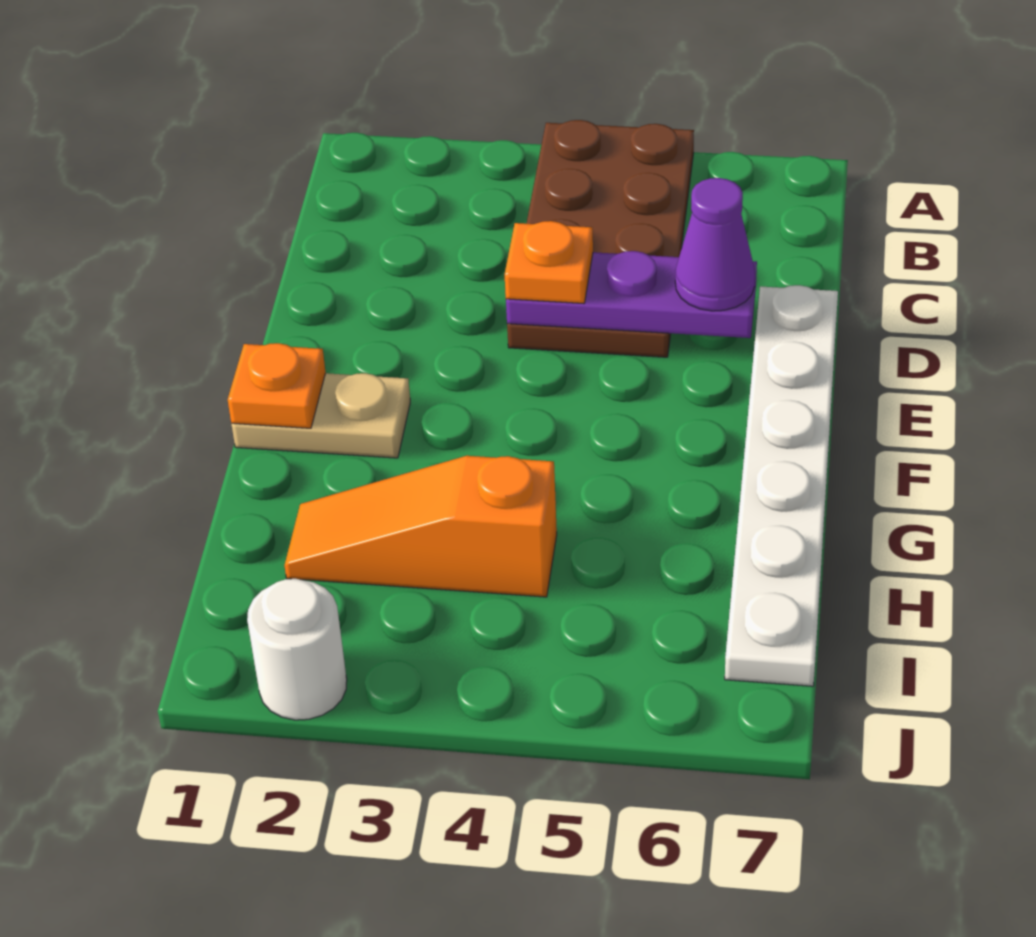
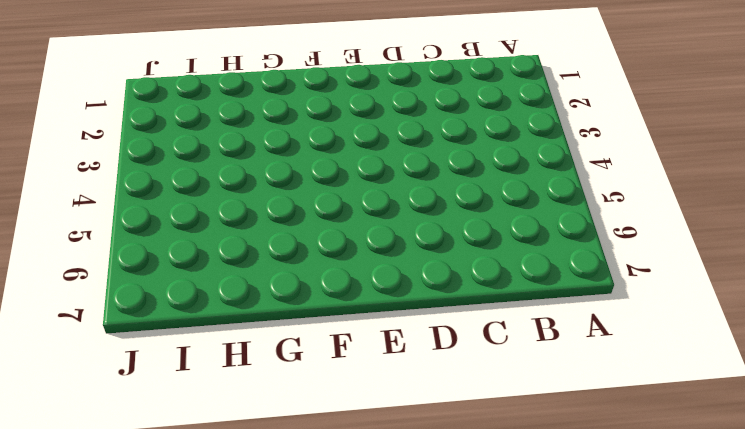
none -> brown plate A4:D5 level 1
none -> white plate D7:I7 level 1

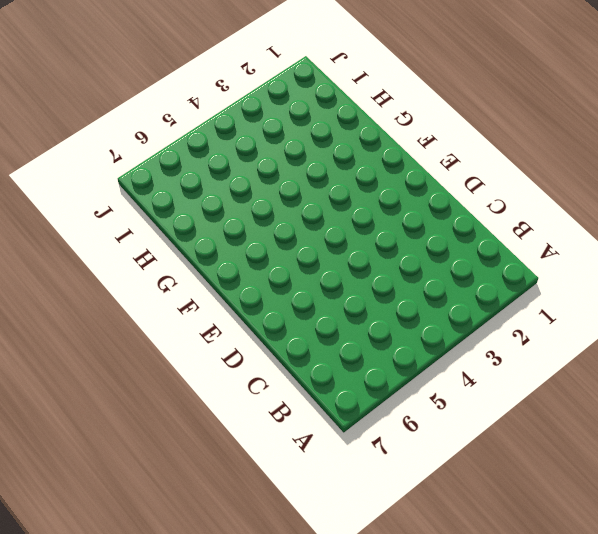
none -> brown plate A4:D5 level 1
none -> white plate D7:I7 level 1

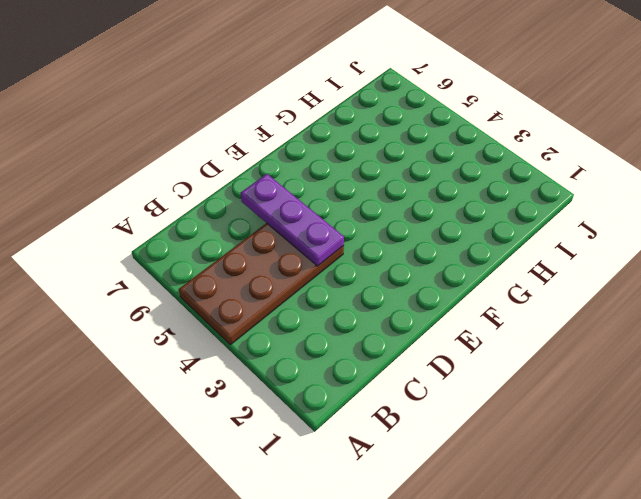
none -> white plate D7:I7 level 1
none -> tan plate F1:F2 level 1

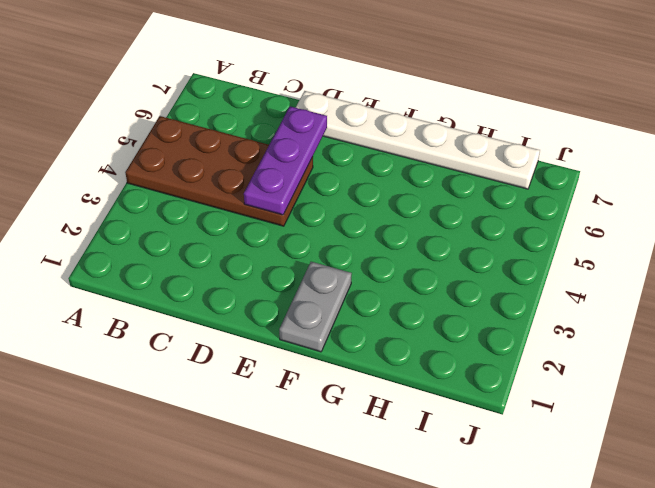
grey plate F1:F2 level 1 -> tan plate F1:F2 level 1
none -> orange slope H2:H4 level 1 top 4
none -> white round brick J2 level 1

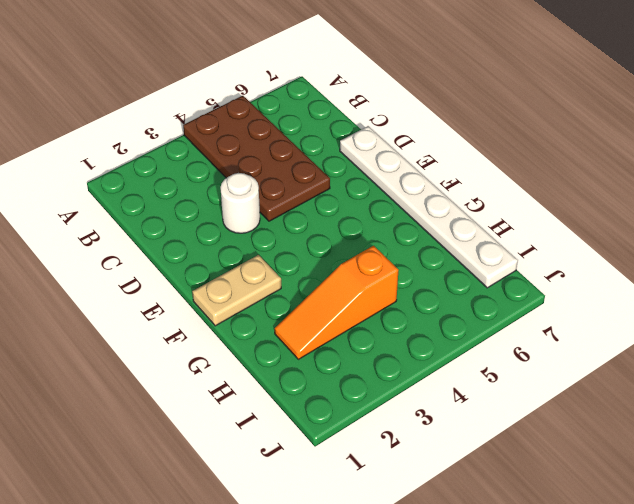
white round brick D3 level 1 -> white round brick J2 level 1
none -> purple plate D4:D6 level 2
none -> orange plate F1 level 2

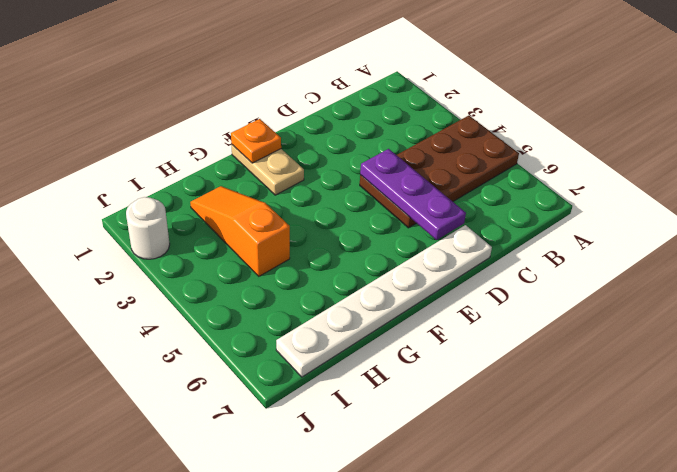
none -> orange plate D4 level 3
none -> purple cone D6 level 3

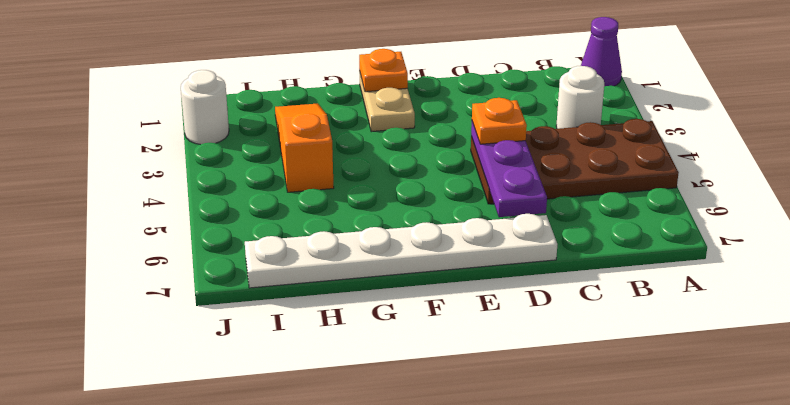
purple cone A1 level 1 -> purple cone D6 level 3
white round brick B3 level 1 -> none

